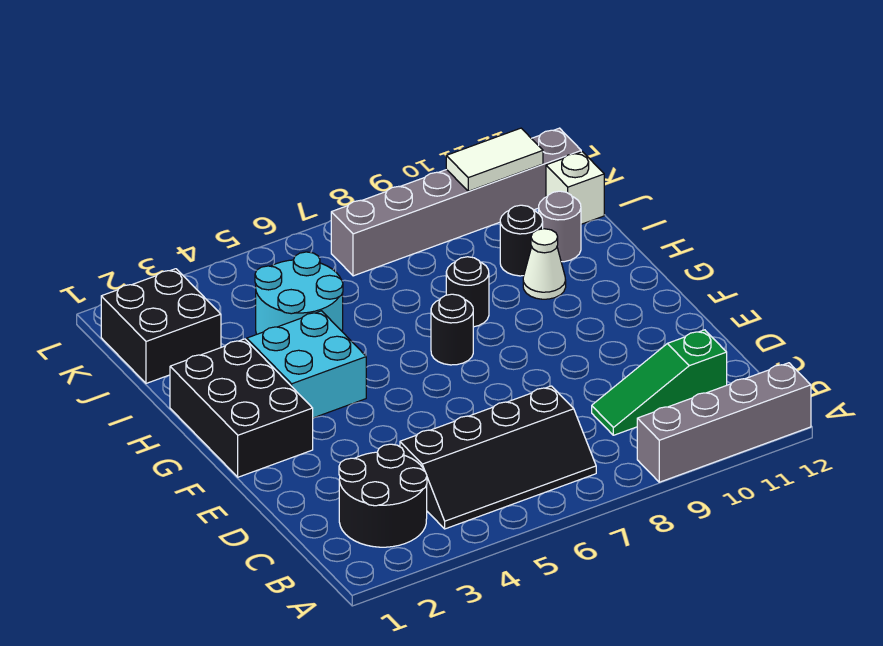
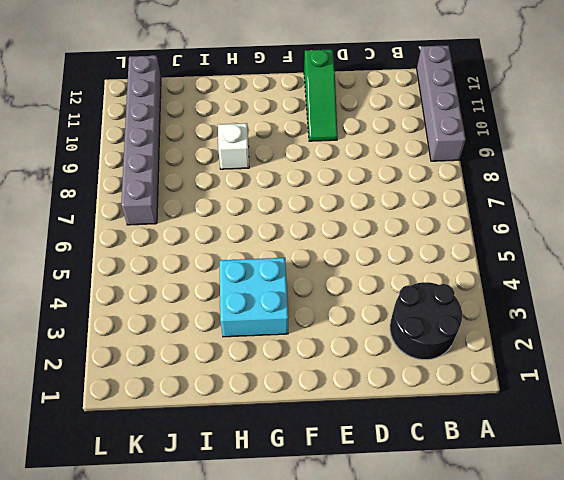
green slope E10:E12 level 1 top 12 -> green slope C9:C11 level 1 top 11
white brick H9 level 1 -> white brick J12 level 1
none -> black slope B4:C7 level 1 top C
none -> black brick F1:H2 level 1
none -> black round brick G7 level 1

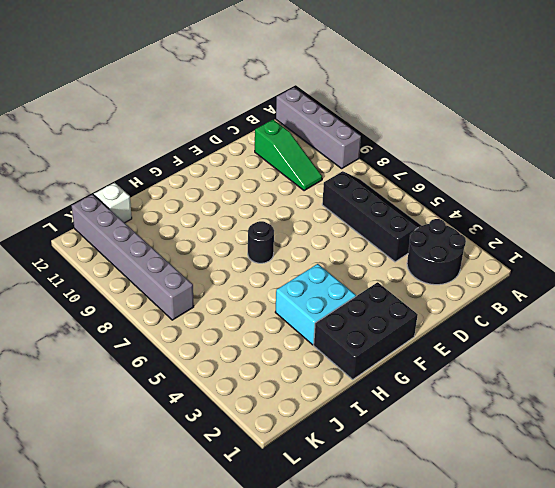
none -> black round brick H8 level 1
none -> white cone H10 level 1
none -> cyan round brick I4:J5 level 1

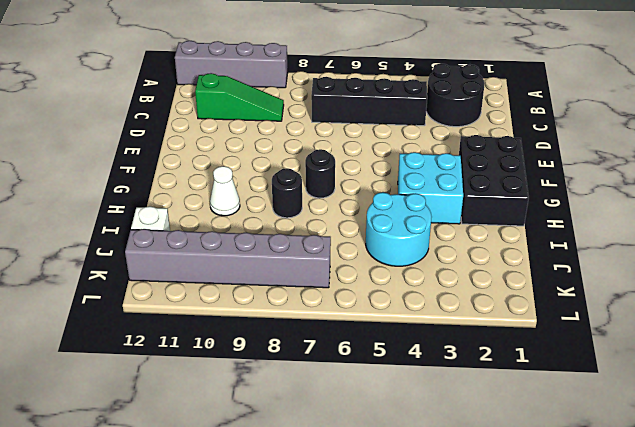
none -> black round brick I10 level 1
none -> grey round brick I11 level 1
none -> black brick J1:K2 level 1

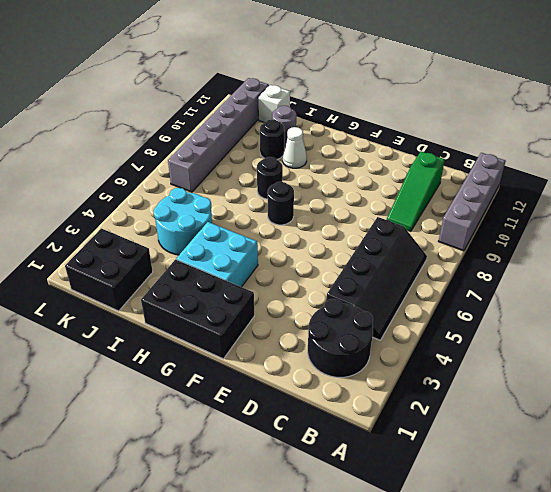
none -> white tile K10:K11 level 2

